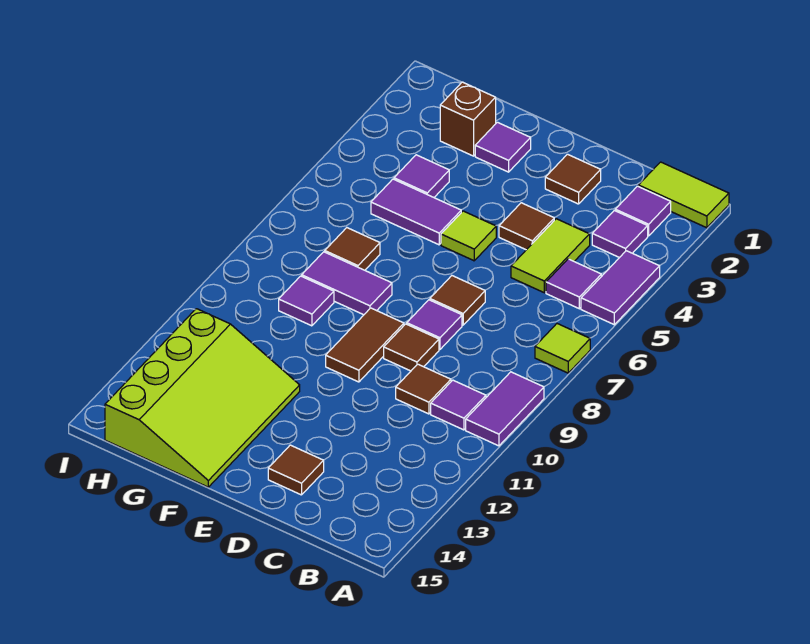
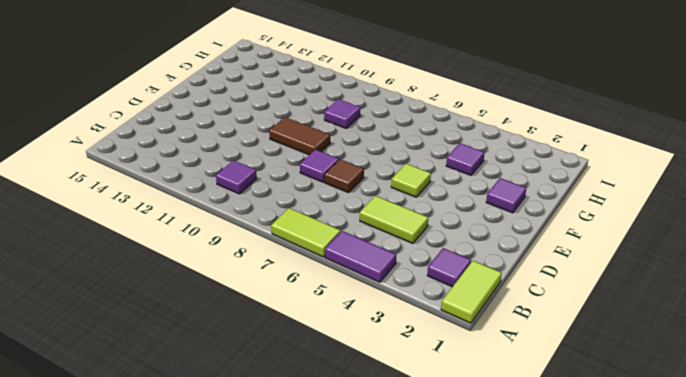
lime tile A6:A7 level 1 -> lime tile A7 level 1
none -> purple tile A9:A10 level 1
none -> purple tile B3 level 1
none -> purple tile B5 level 1

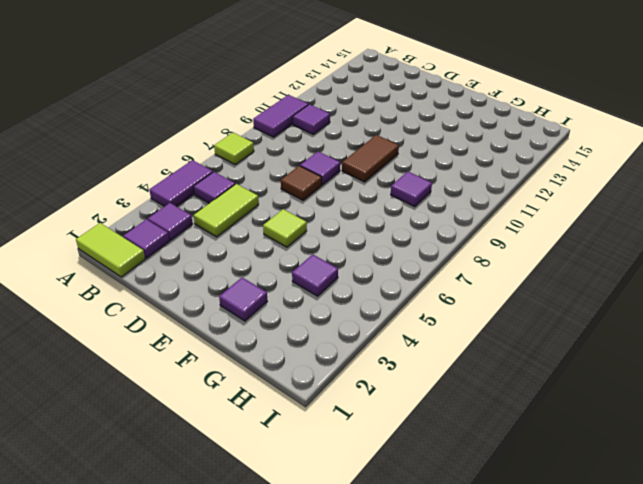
none -> brown tile C10 level 1
none -> brown tile D2 level 1
none -> brown tile D4 level 1

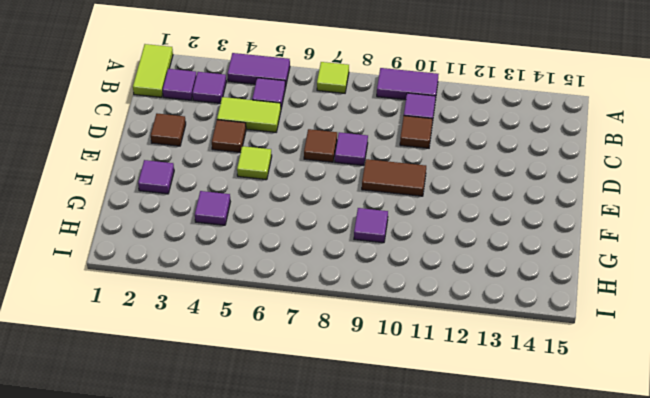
none -> brown tile D9 level 1
none -> brown tile D14 level 1
none -> purple tile F5:G5 level 1

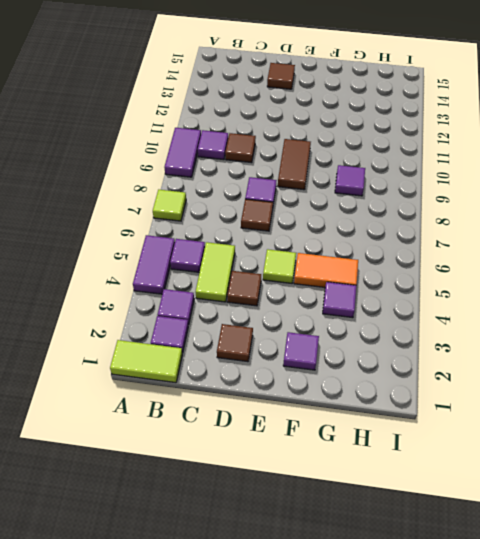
orange tile F5:G5 level 1 -> purple tile F5:G5 level 1
none -> brown tile D9 level 1
none -> purple tile F8:G8 level 1
none -> lime slope F12:H15 level 1 top H

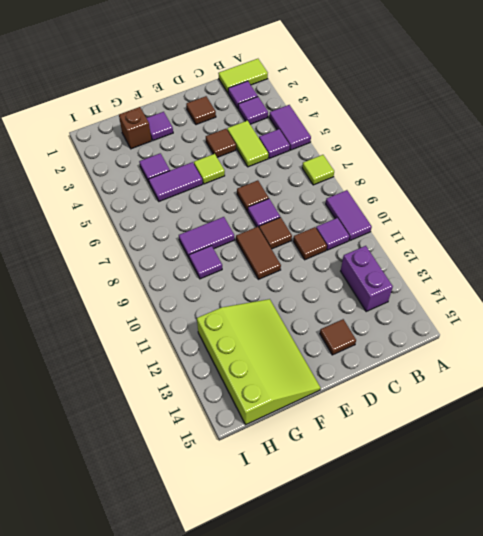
purple brick B12:B13 level 1 -> none
none -> brown tile G7 level 1

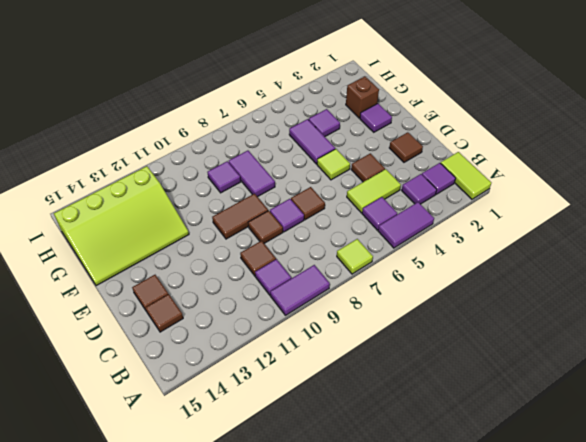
brown tile C14 level 1 -> brown tile G7 level 1

